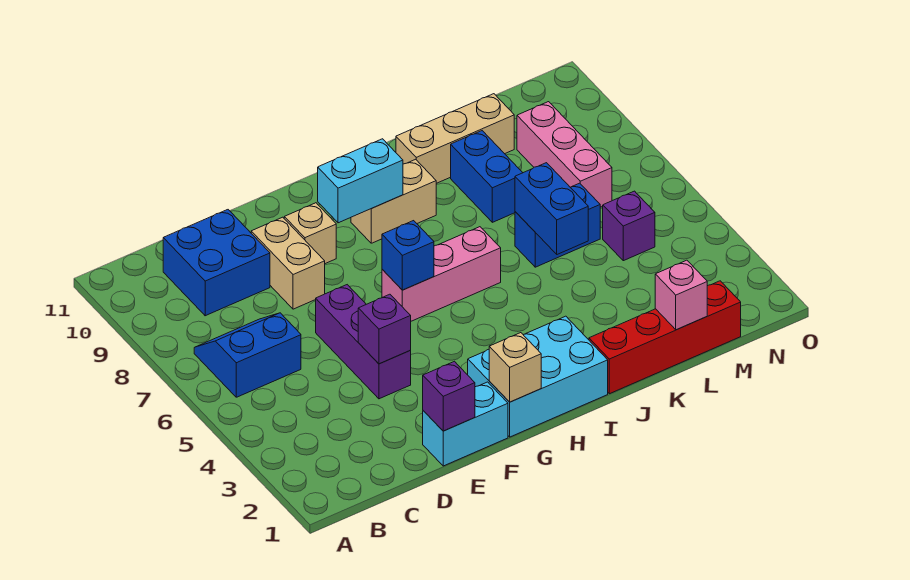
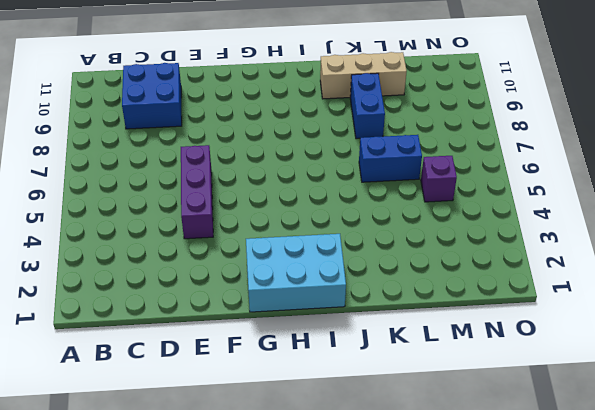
none -> blue slope B6:C7 level 1 top 6
none -> cyan brick E1:F1 level 1
none -> tan brick E8:E9 level 1

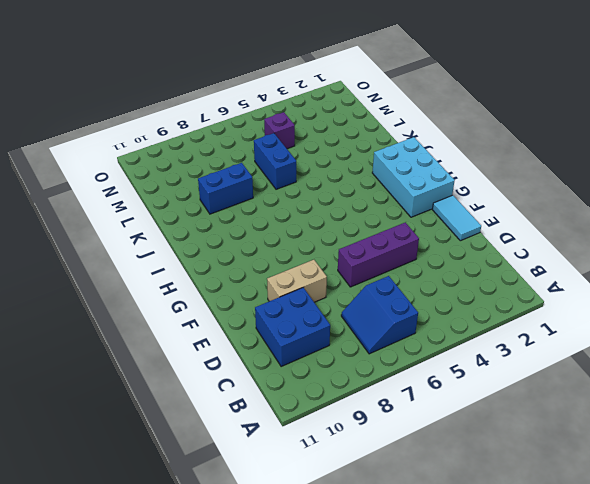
cyan tile E1:F1 level 1 -> cyan brick E1:F1 level 1
none -> tan brick F9 level 1
none -> pink brick G6:I6 level 1
none -> tan brick H9:I9 level 1

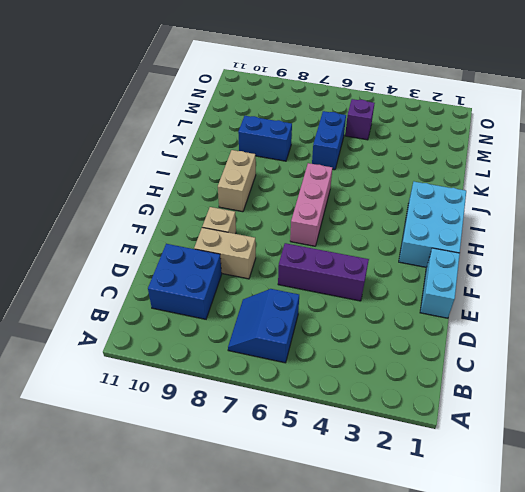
none -> red brick J1:M1 level 1
none -> tan brick J10:L10 level 1
none -> pink brick M7:M9 level 1

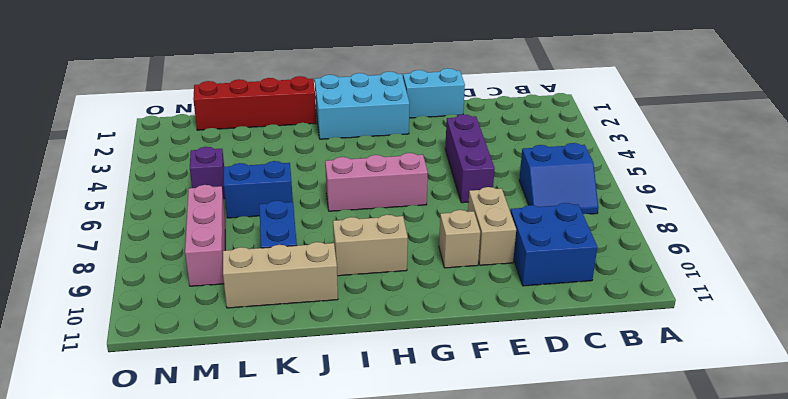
none -> purple brick E1 level 2
none -> purple brick E4 level 2
none -> tan brick G1 level 2

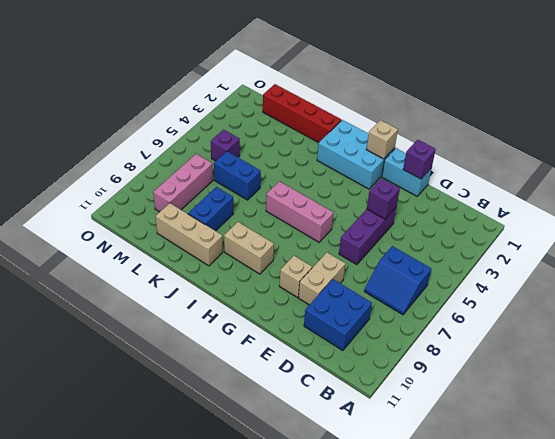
none -> blue brick G6 level 2
none -> cyan brick G9:H9 level 2
none -> blue brick K5:K6 level 2

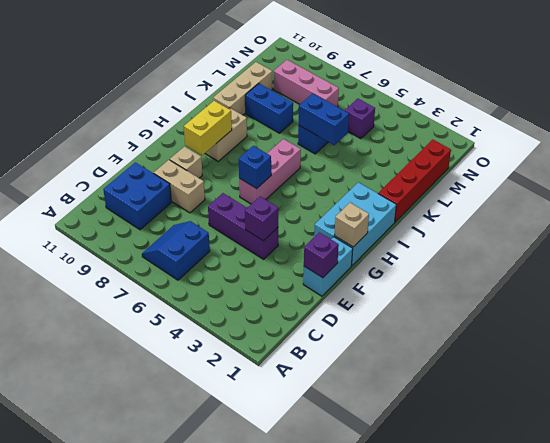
yellow brick G9:H9 level 2 -> cyan brick G9:H9 level 2
none -> pink brick L1 level 2

